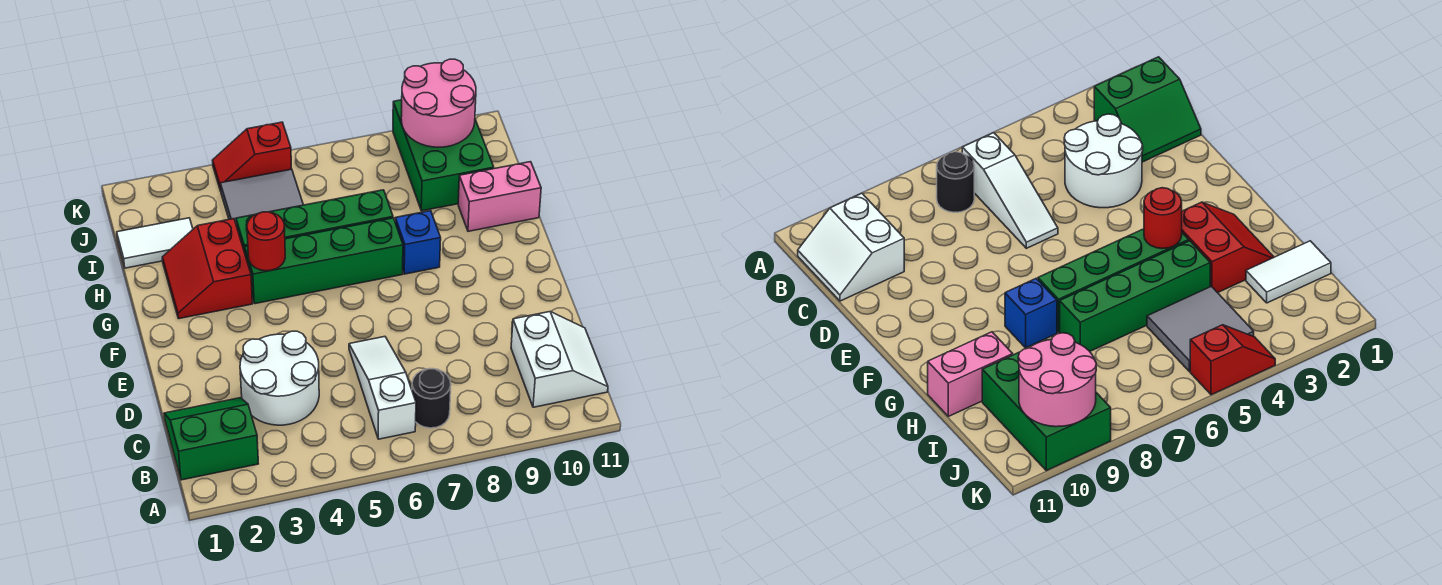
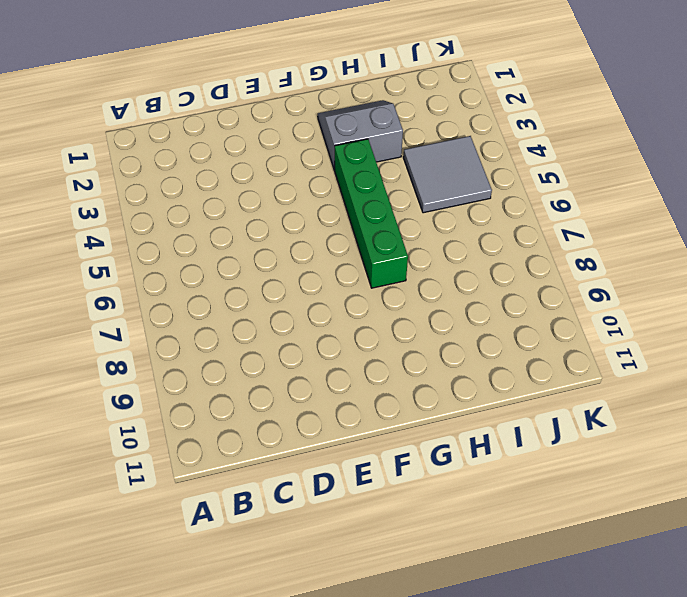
grey slope G2:H3 level 1 top 3 -> red slope G2:H3 level 1 top 3
none -> green slope B1:C2 level 1 top B
none -> white slope B6:D6 level 1 top B
none -> black round brick B7 level 1

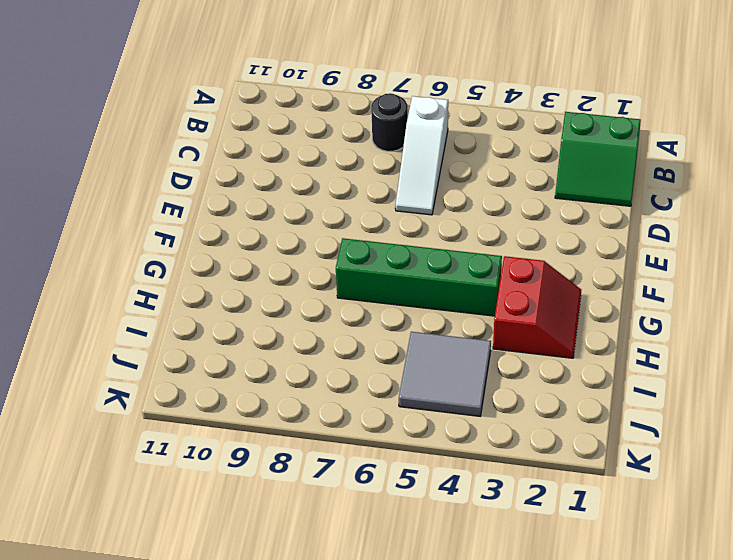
none -> white slope B10:C11 level 1 top 10
none -> white round brick C3:D4 level 1
none -> blue brick G8 level 1

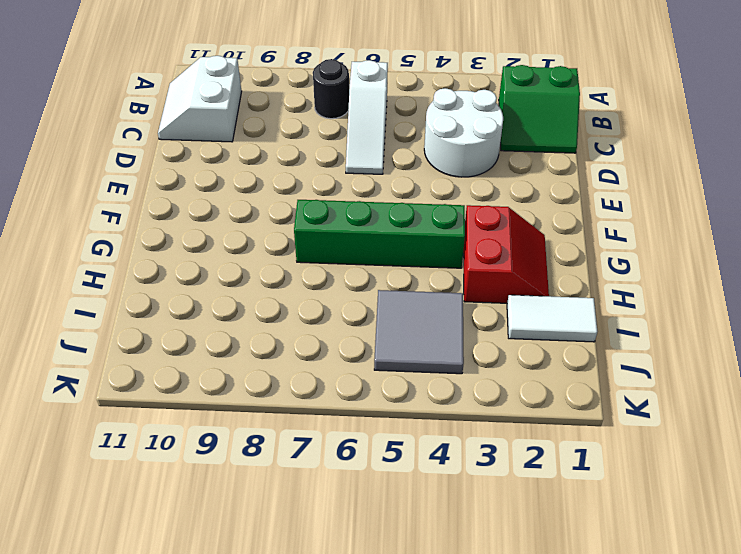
none -> blue brick G8 level 1
none -> green brick H4:H7 level 1
none -> pink brick H10:H11 level 1

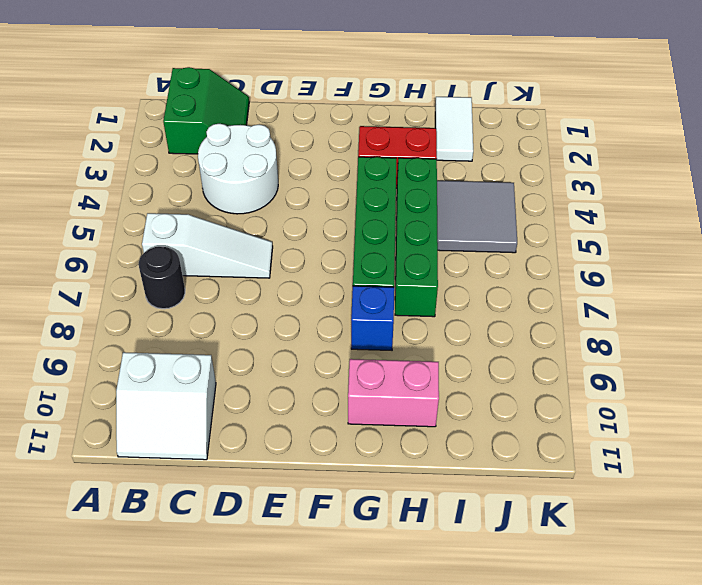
pink brick G10:H10 level 1 -> pink brick H10:H11 level 1
none -> green brick I9:K10 level 1
none -> red slope K4:K5 level 1 top 5
none -> red round brick G4 level 2

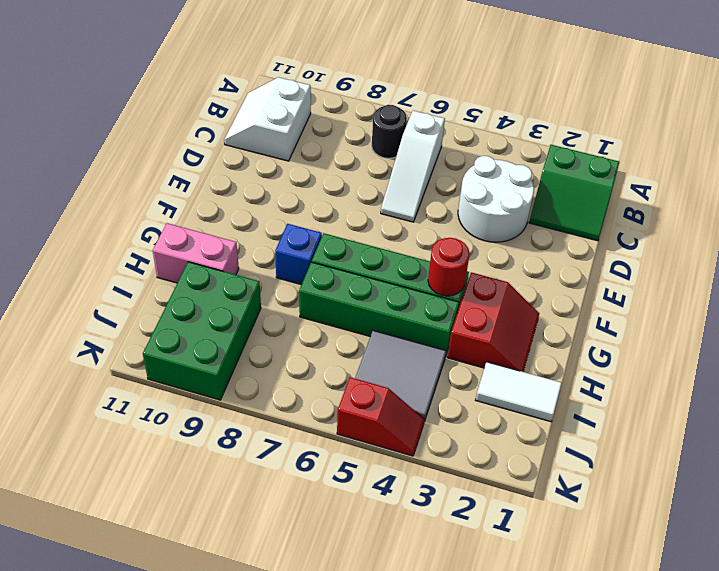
none -> pink round brick J9:K10 level 2

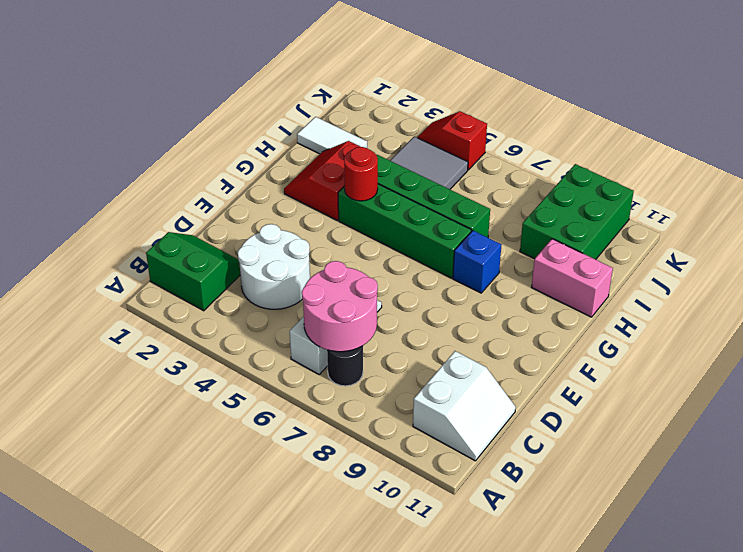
pink round brick B6:C7 level 2 -> pink round brick J9:K10 level 2

